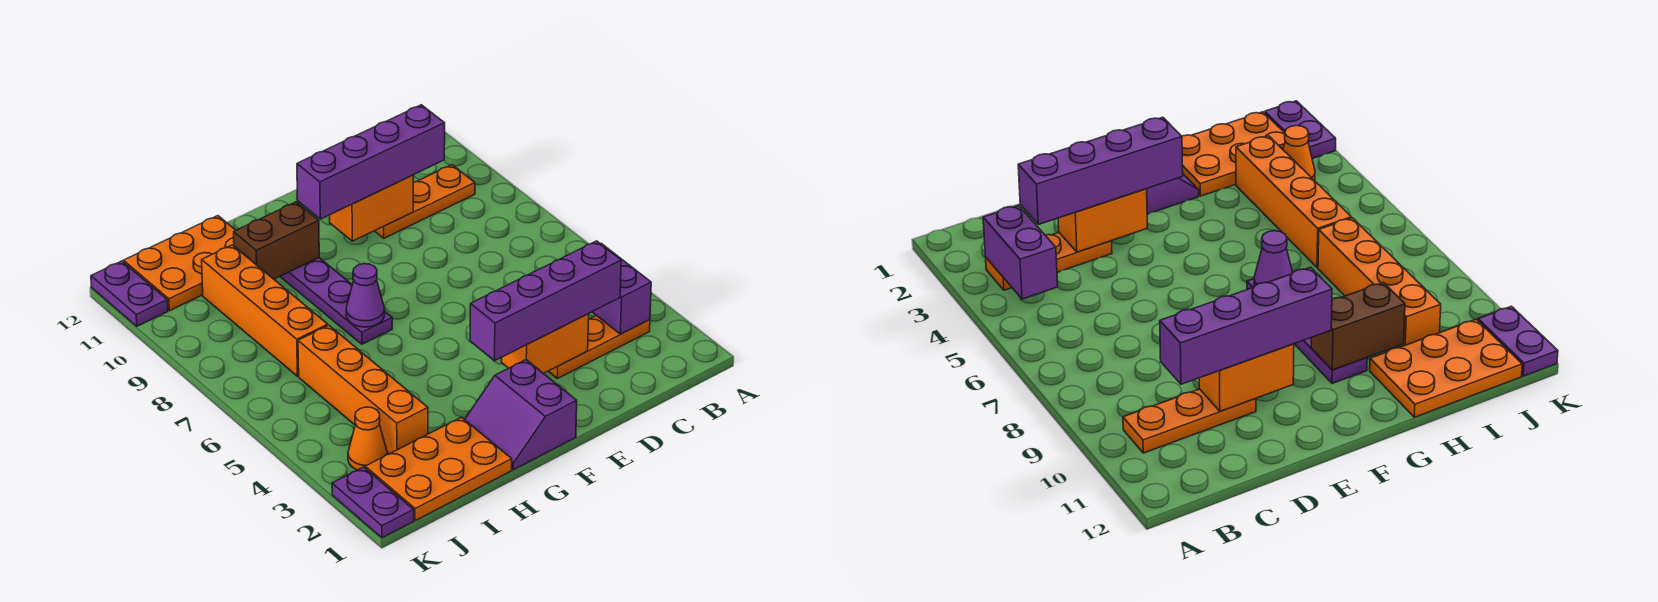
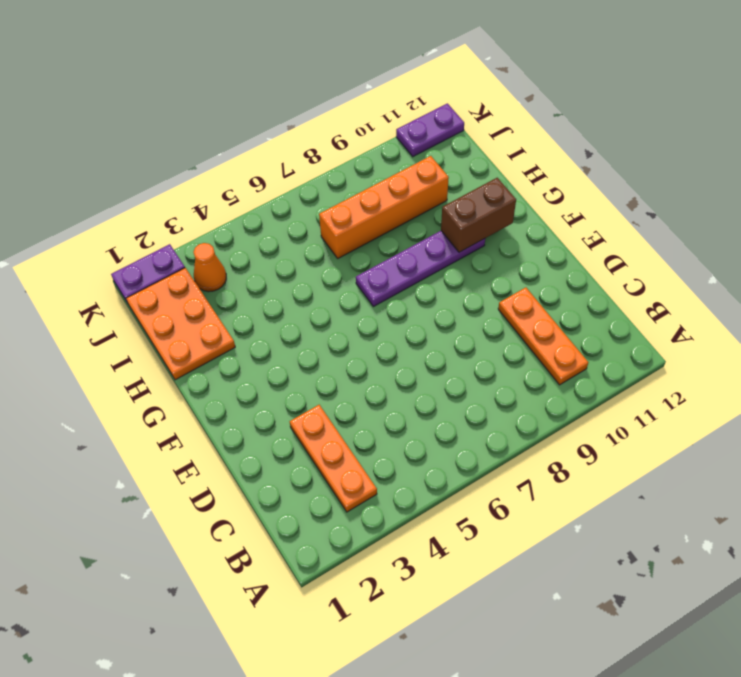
brown brick G10:G11 level 2 -> brown brick G10:H10 level 2
none -> purple slope F1:G2 level 1 top F
none -> orange plate H11:J12 level 1
none -> orange brick I3:I6 level 1

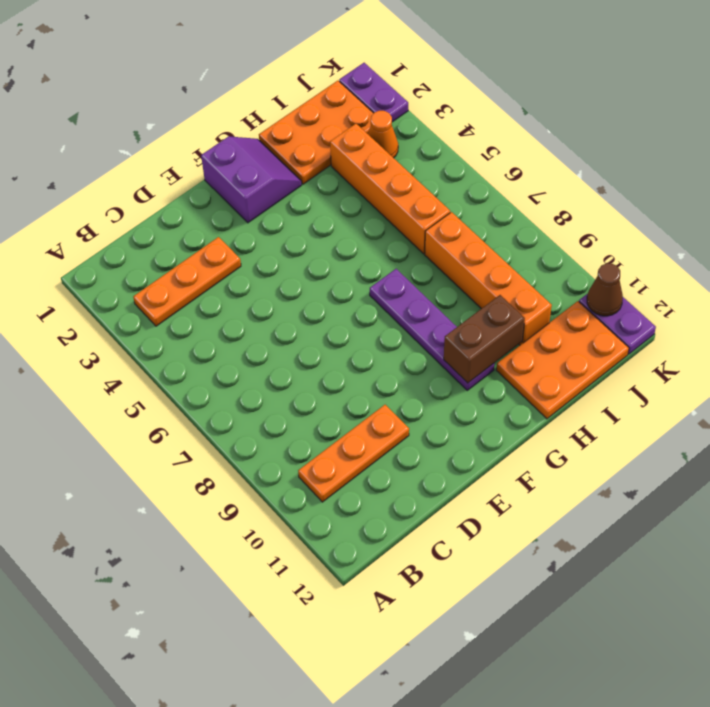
brown cone K11 level 2 -> none
none -> purple brick B3:B4 level 2
none -> orange brick D3:E3 level 2
none -> orange brick D10:E10 level 2

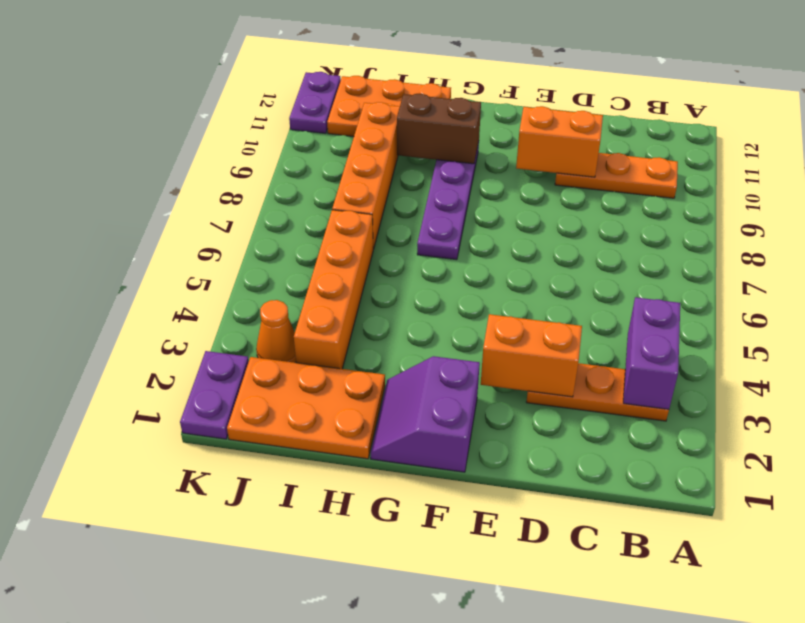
none -> purple cone G7 level 2
none -> purple brick C3:F3 level 3
none -> purple brick C10:F10 level 3

